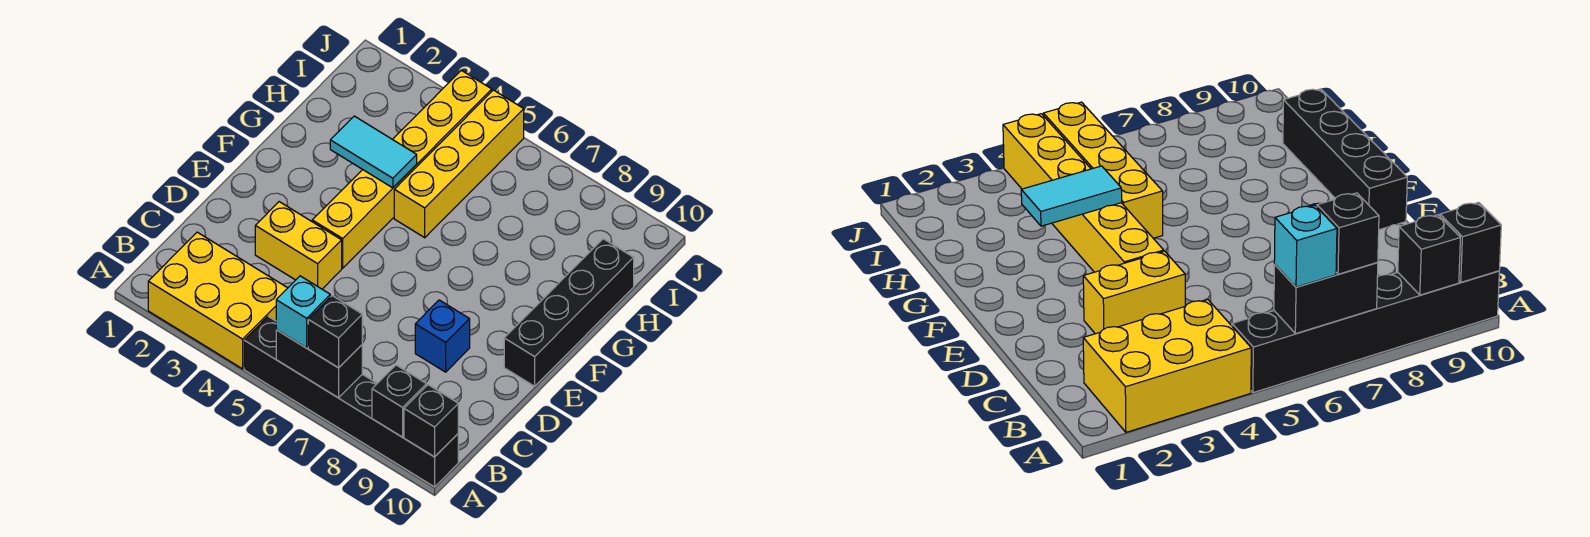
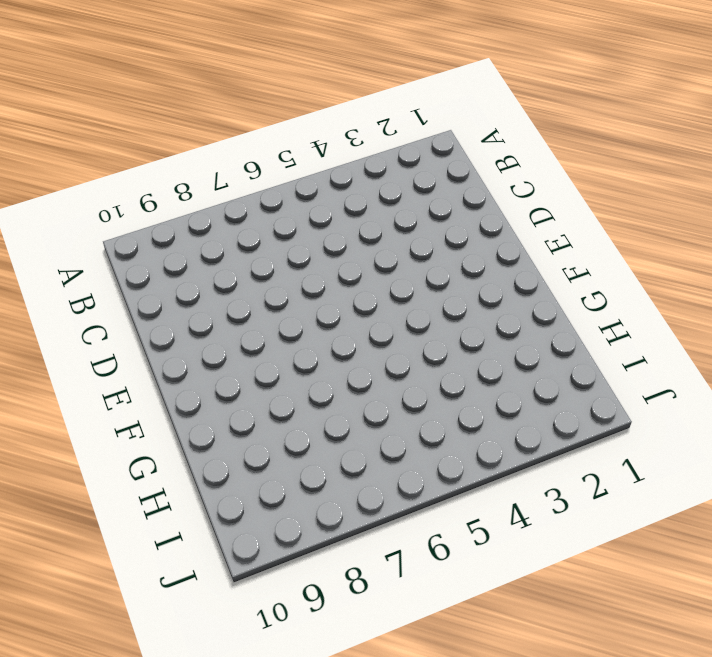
none -> yellow brick A2:B4 level 1
none -> black brick A5:A10 level 1
none -> yellow brick D3:D4 level 1

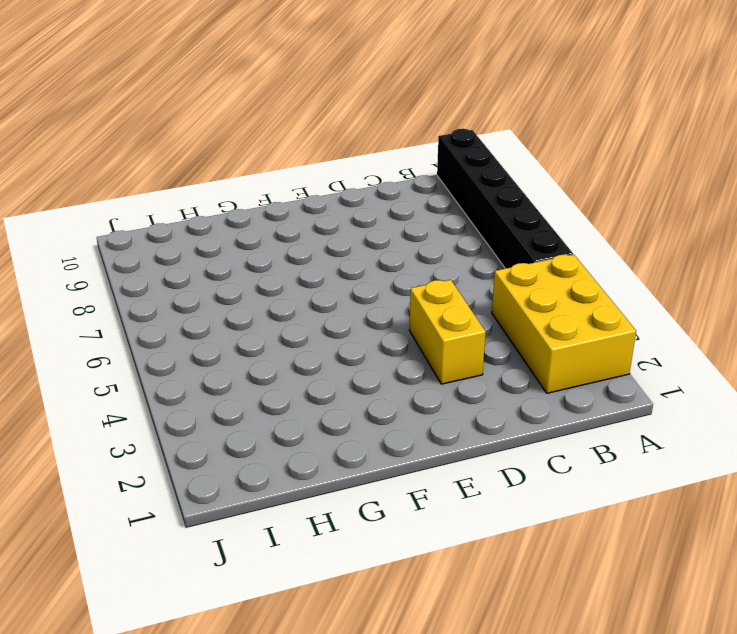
none -> blue brick D8 level 1
none -> yellow brick E4:J4 level 1
none -> black brick E10:H10 level 1

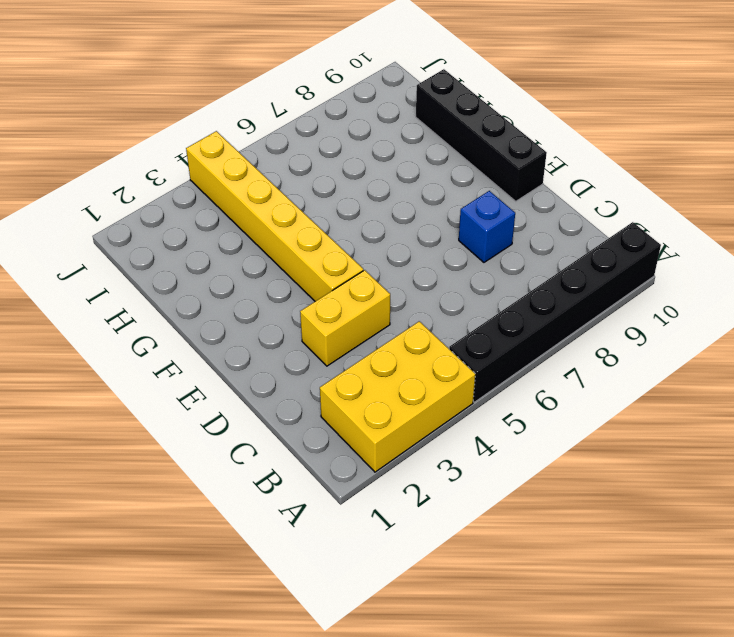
none -> yellow brick G5:J5 level 1
none -> black brick A6:A7 level 2
none -> black brick A9 level 2

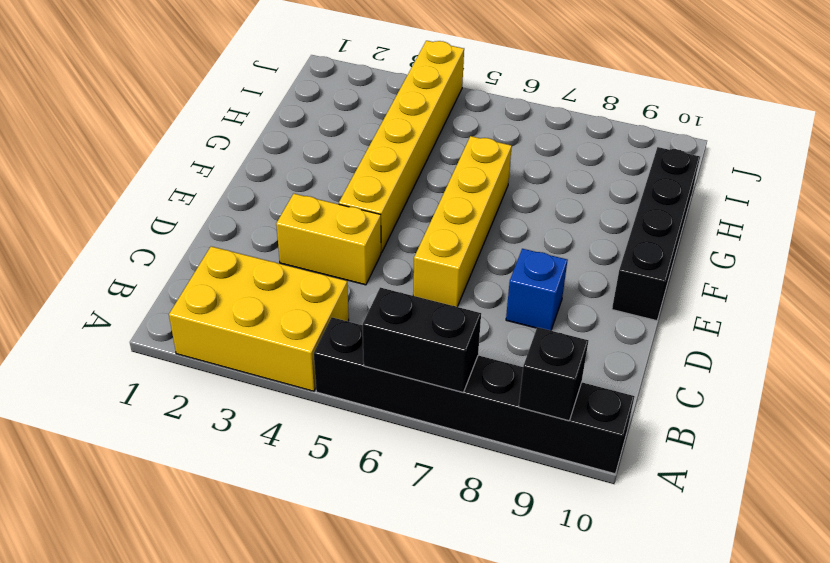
yellow brick D6:G6 level 1 -> yellow brick G5:J5 level 1
none -> black brick A10 level 2
none -> cyan tile G3:G4 level 2
none -> cyan brick A6 level 3

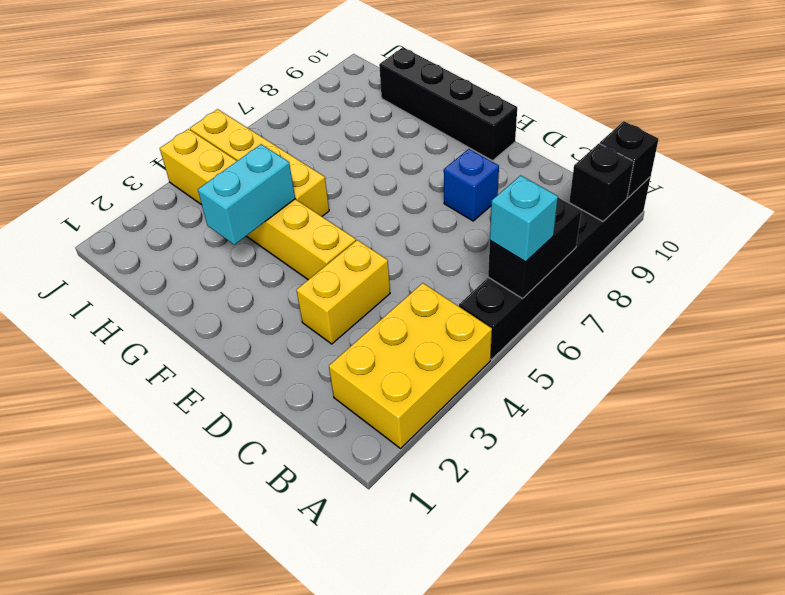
cyan brick G3:G4 level 2 -> cyan tile G3:G4 level 2
none -> black brick A7 level 3

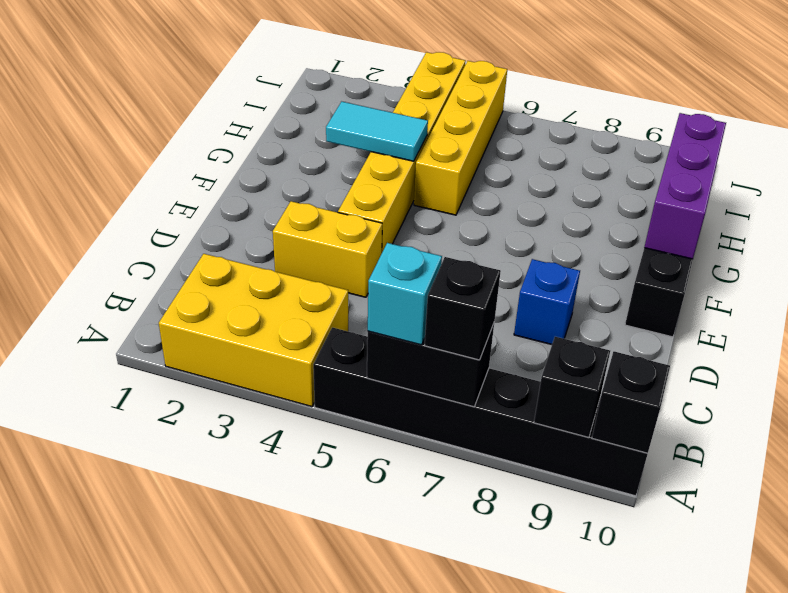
purple brick F10:H10 level 2 -> none

